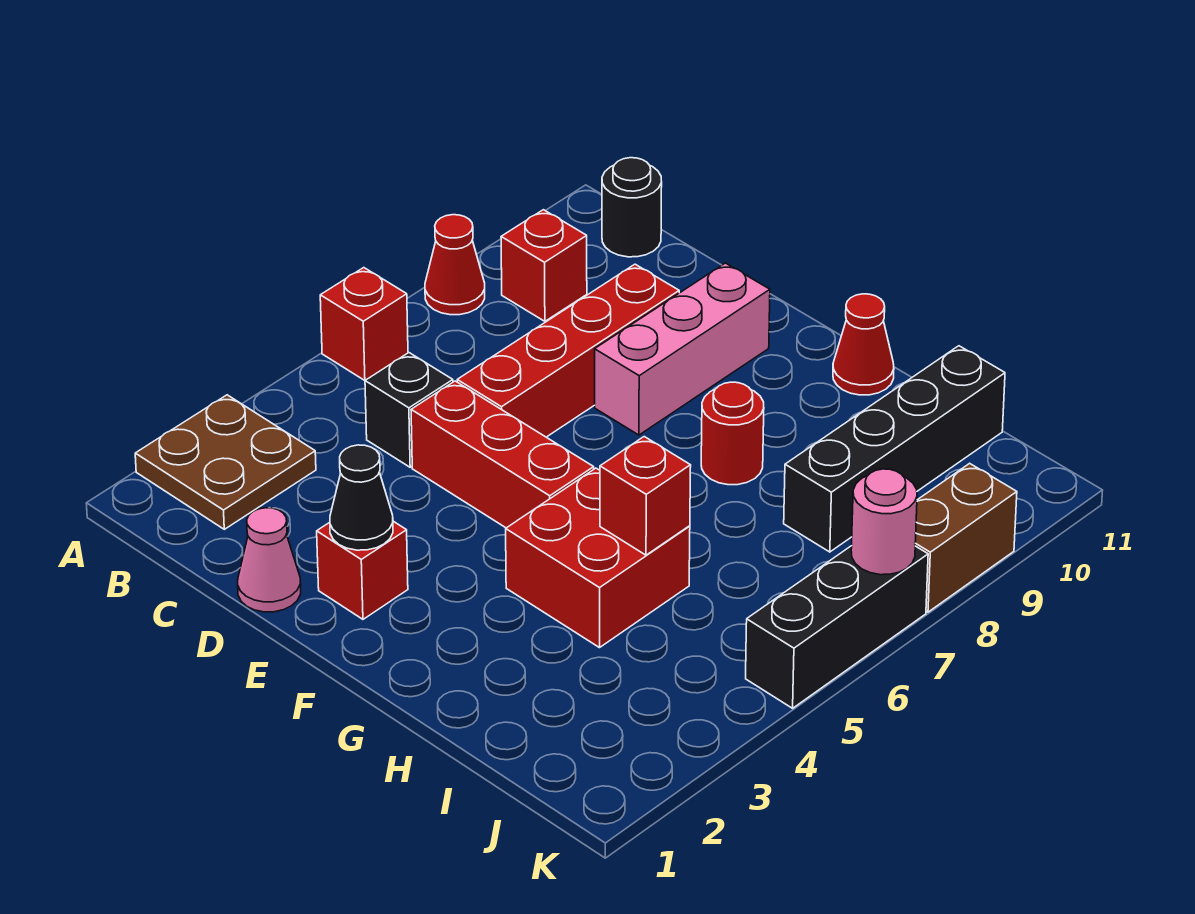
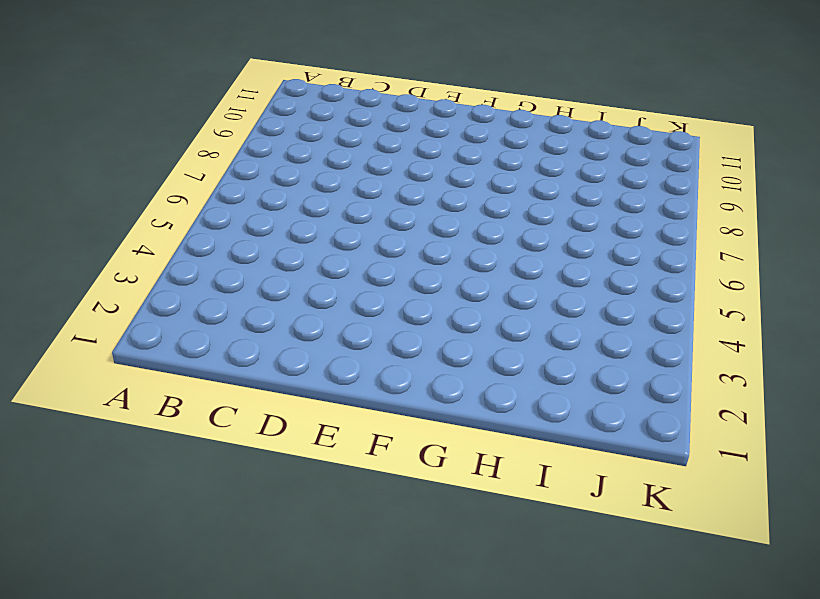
none -> brown plate A2:B3 level 1
none -> red brick A6 level 1
none -> red cone A8 level 1

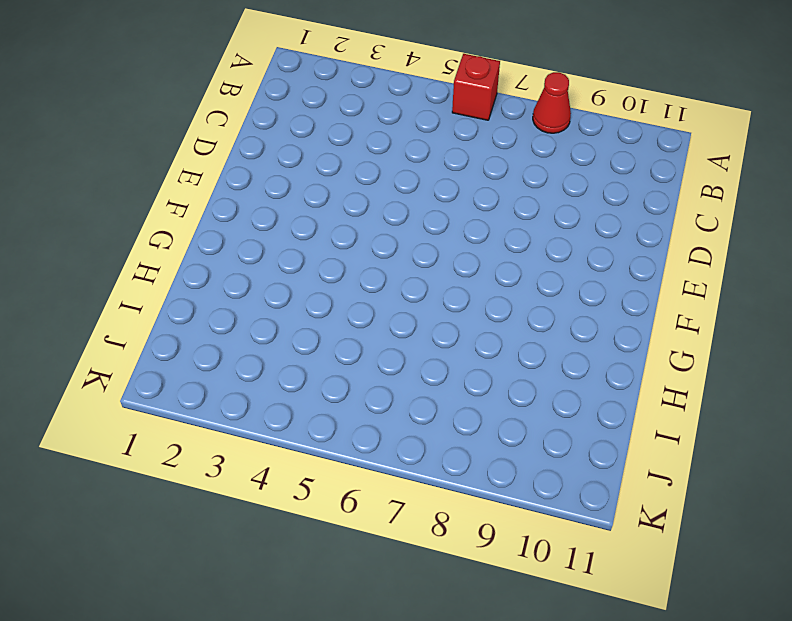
none -> brown plate A2:B3 level 1
none -> red brick B9 level 1
none -> black round brick B11 level 1

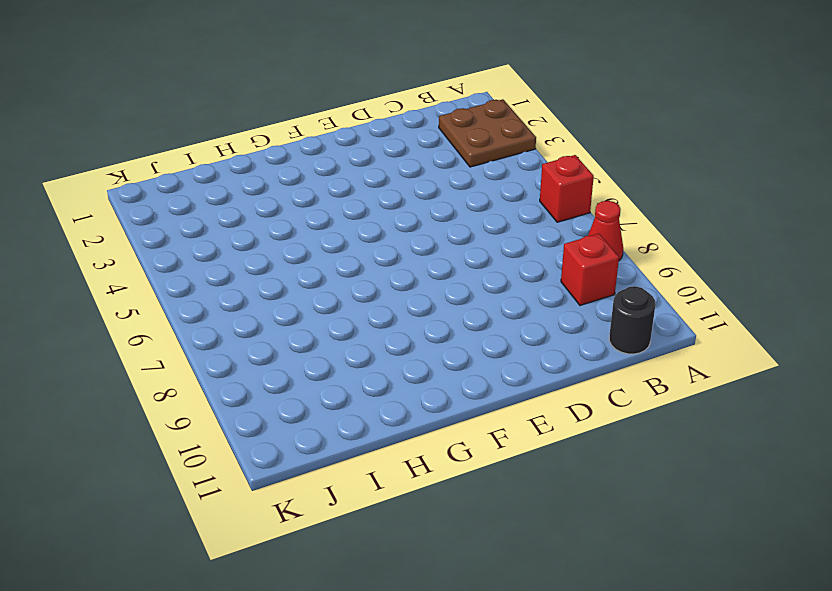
none -> black brick C5 level 1
none -> pink cone D1 level 1
none -> red brick D5:F5 level 1

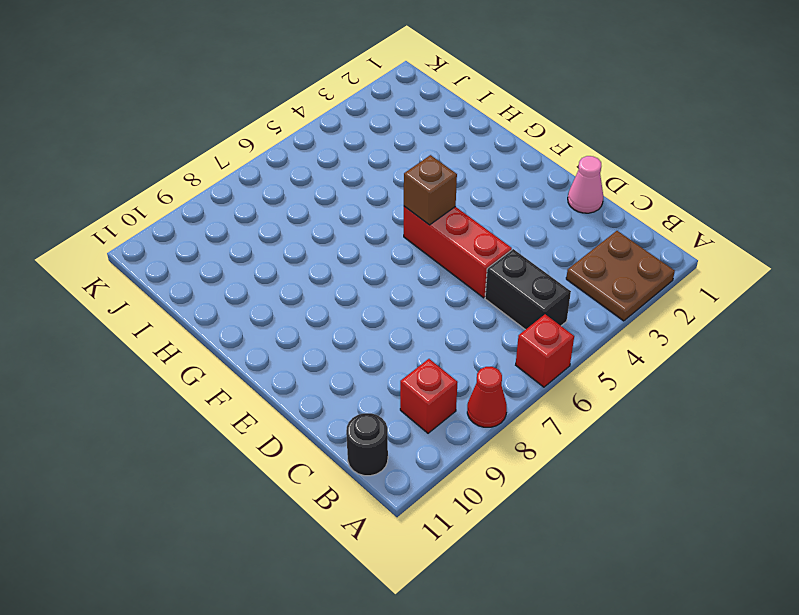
black brick B5:C5 level 1 -> black brick C5 level 1
brown brick F5 level 2 -> none
none -> red brick D6:D9 level 1
none -> red brick E2 level 1
none -> pink brick E8:E10 level 1

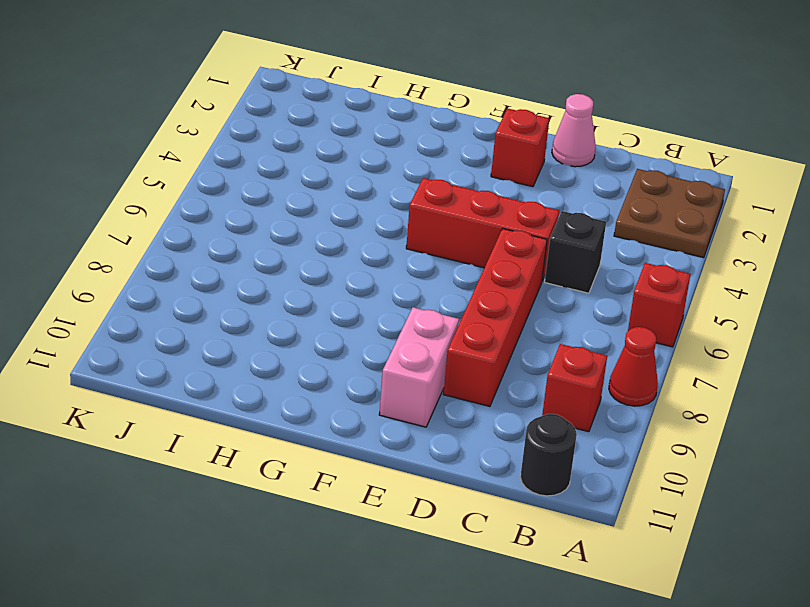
pink brick E9:E10 level 1 -> pink brick E8:E10 level 1
none -> red brick G4:H5 level 1
none -> red round brick G8 level 1
none -> red cone G11 level 1

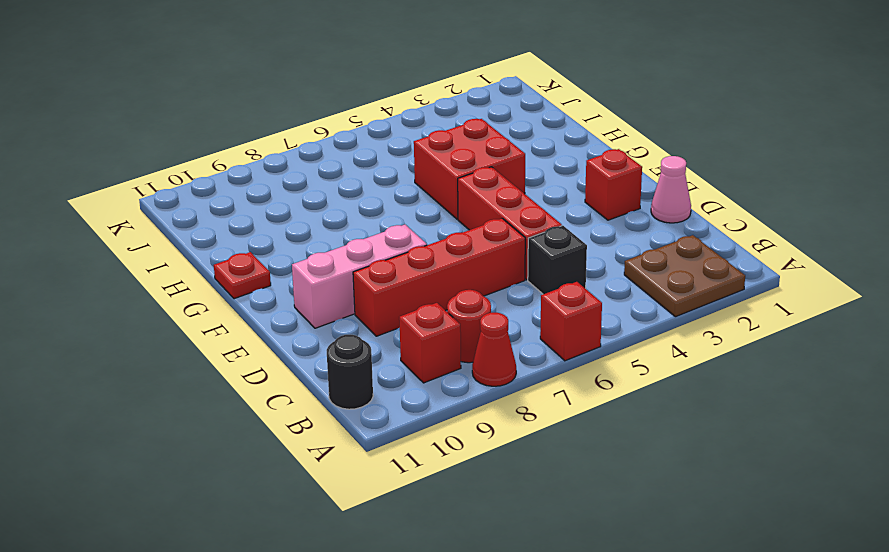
red round brick B8 level 1 -> red round brick G8 level 1
red plate G11 level 1 -> red cone G11 level 1
none -> black brick I8:I11 level 1
none -> black brick K5:K7 level 1
none -> brown brick K8:K9 level 1

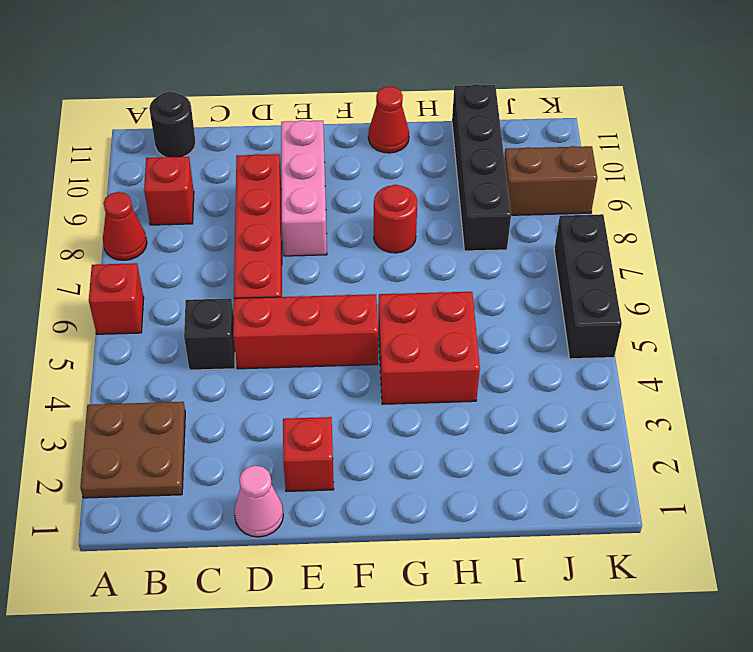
brown brick J9:K9 level 1 -> brown brick K8:K9 level 1
none -> black cone E2 level 2
none -> red brick H5 level 2
none -> pink round brick K7 level 2

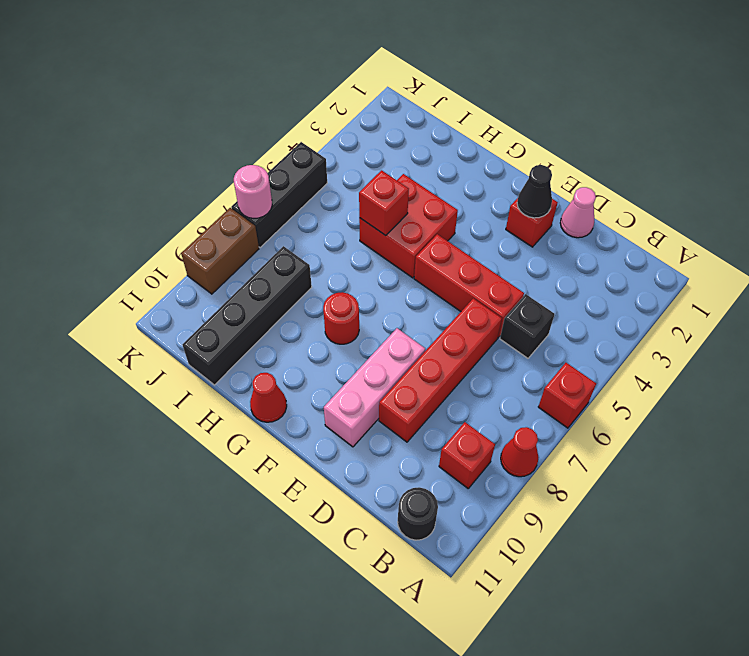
none -> brown plate A2:B3 level 1

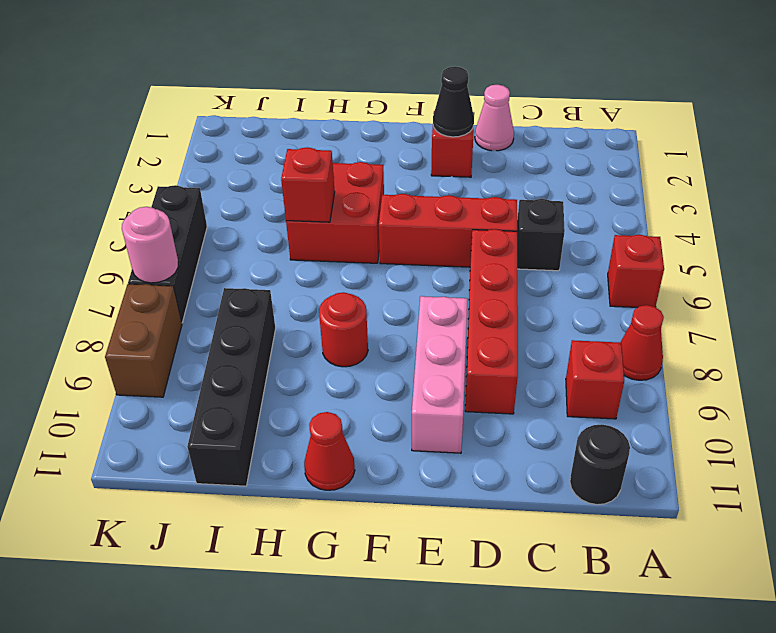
none -> brown plate A2:B3 level 1

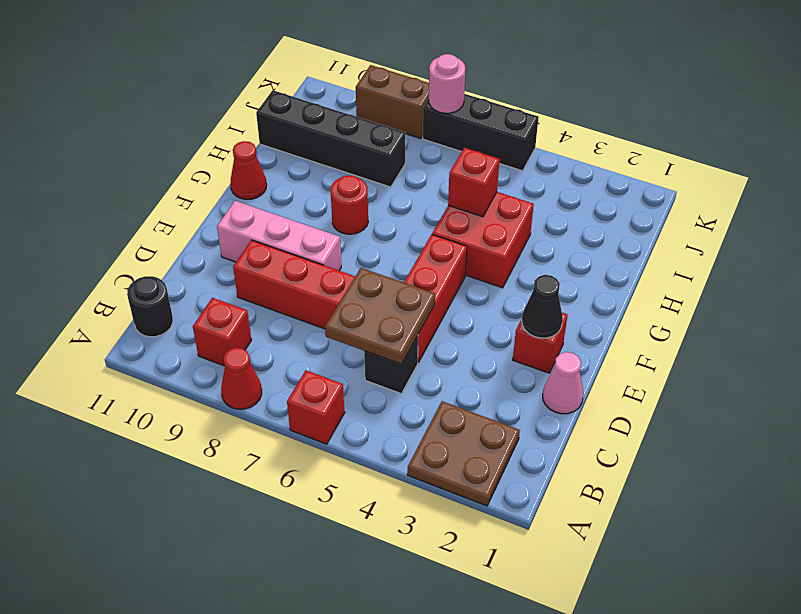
brown plate C5:D6 level 2 -> none

